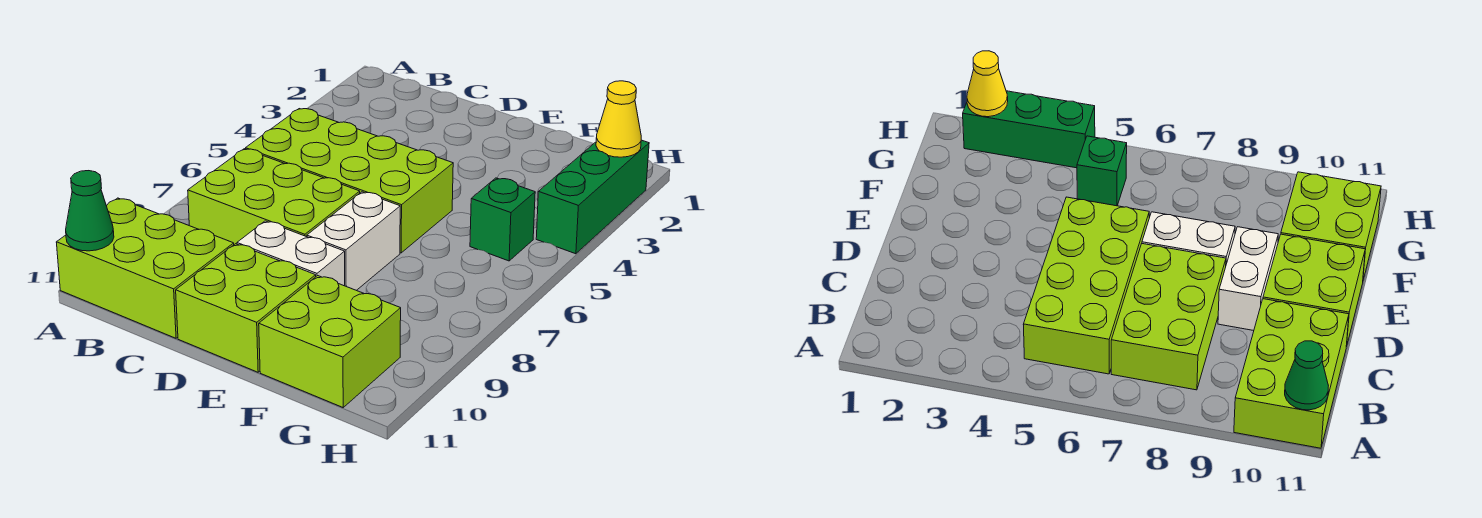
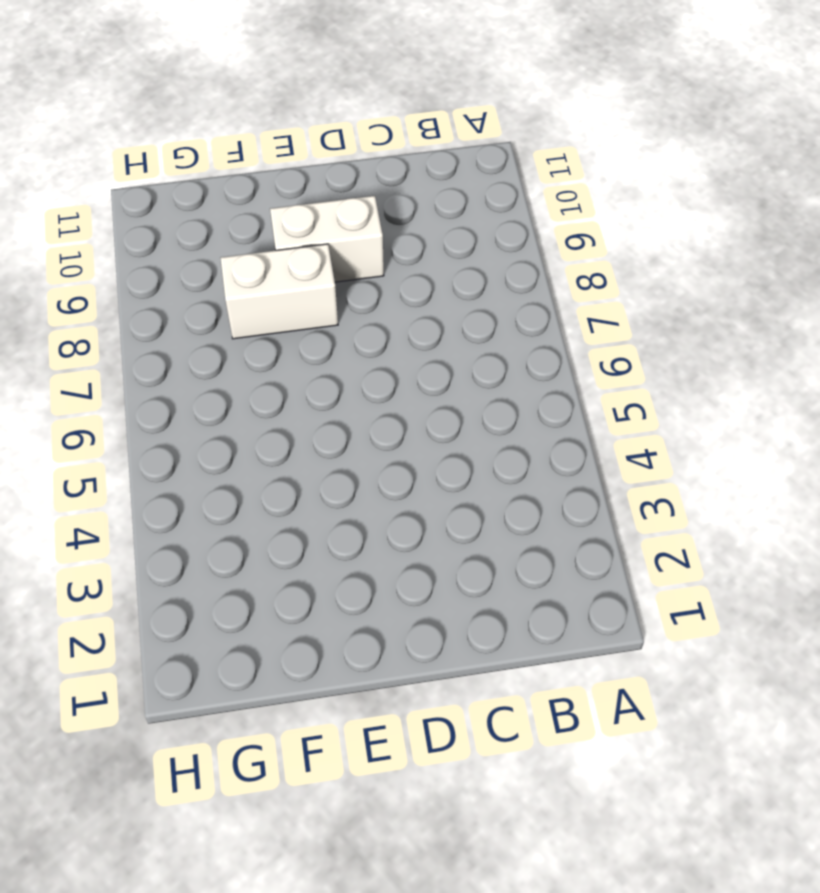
white brick E8:F8 level 1 -> white brick E7:E8 level 1
none -> lime brick A10:C11 level 1
none -> lime brick B5:E6 level 1

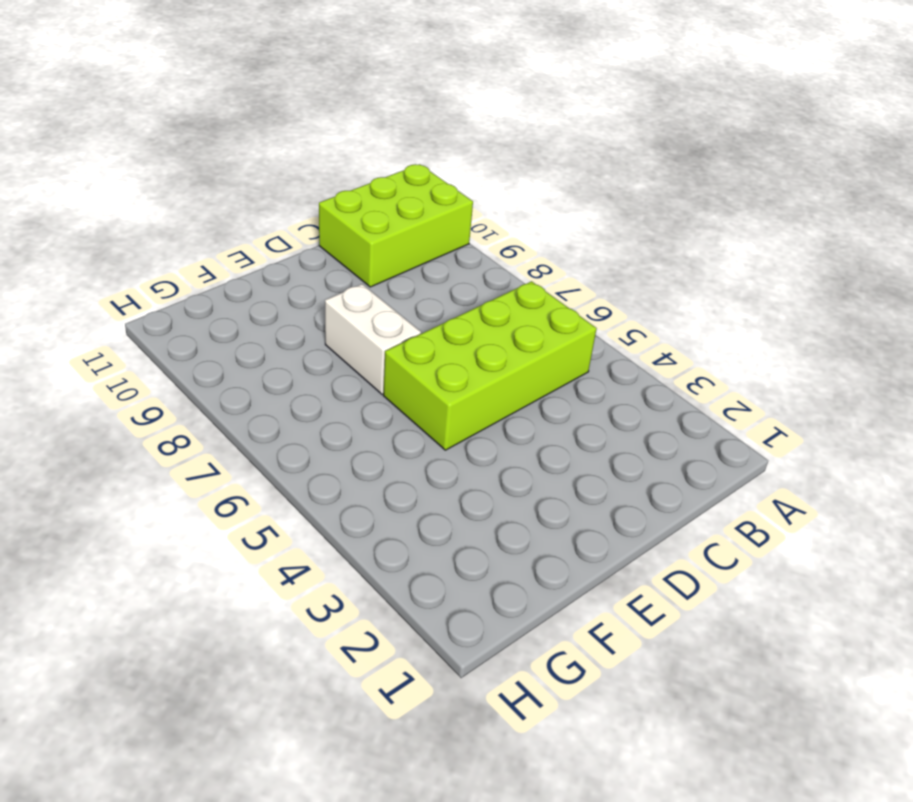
none -> lime brick B7:D8 level 1
none -> white brick D9:E9 level 1

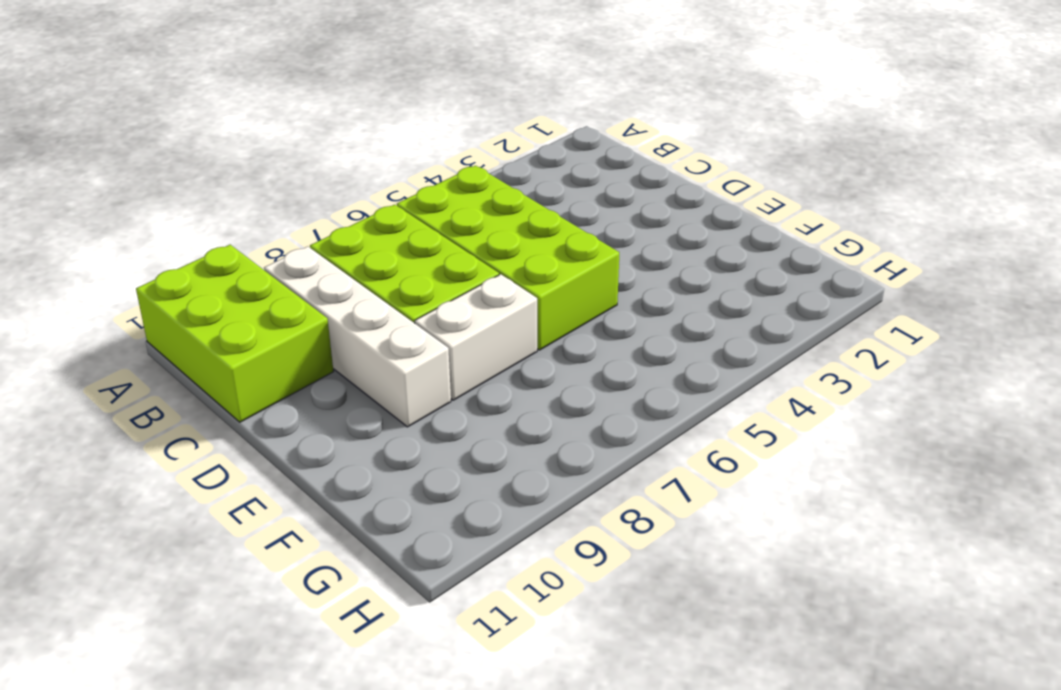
white brick B9:E9 level 1 -> white brick D9:E9 level 1
none -> lime brick D10:E11 level 1
none -> lime brick F10:G11 level 1

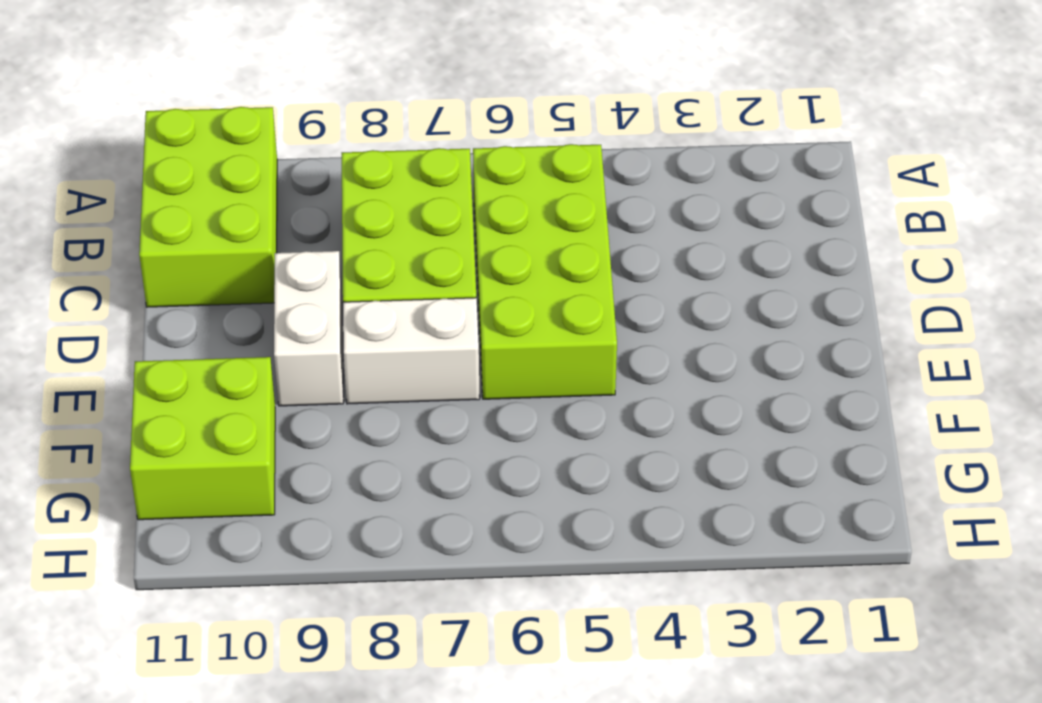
none -> lime brick D10:E11 level 1
none -> green brick G5 level 1

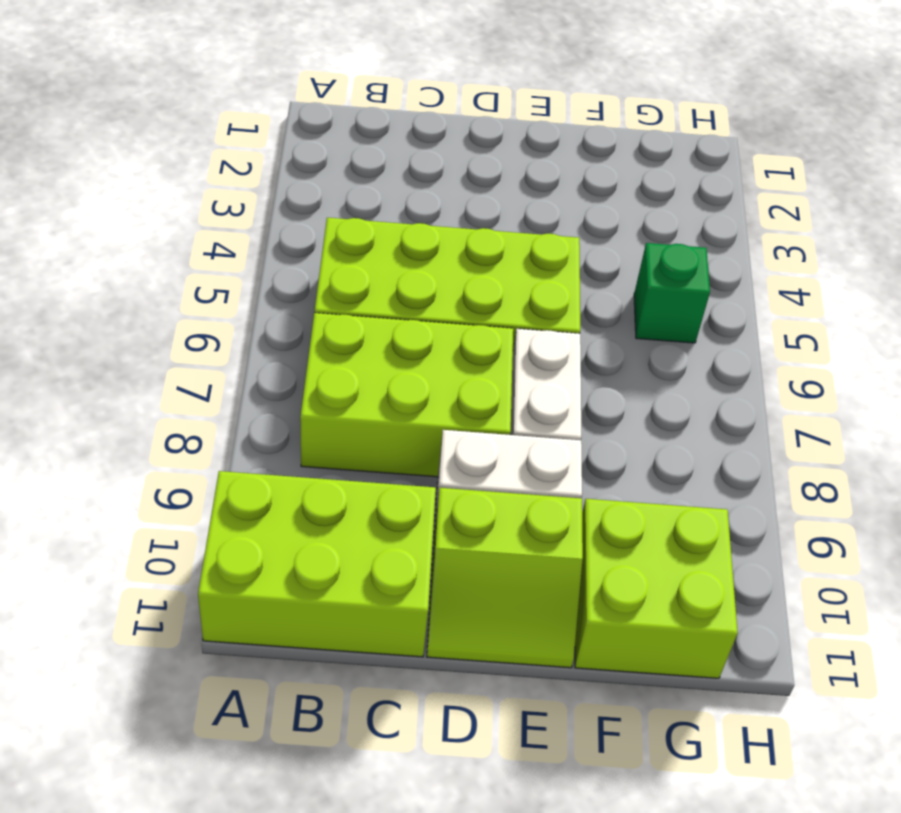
lime slope D10:E11 level 1 top 10 -> lime brick D10:E11 level 1
none -> green brick H2:H4 level 1
none -> green cone A11 level 2

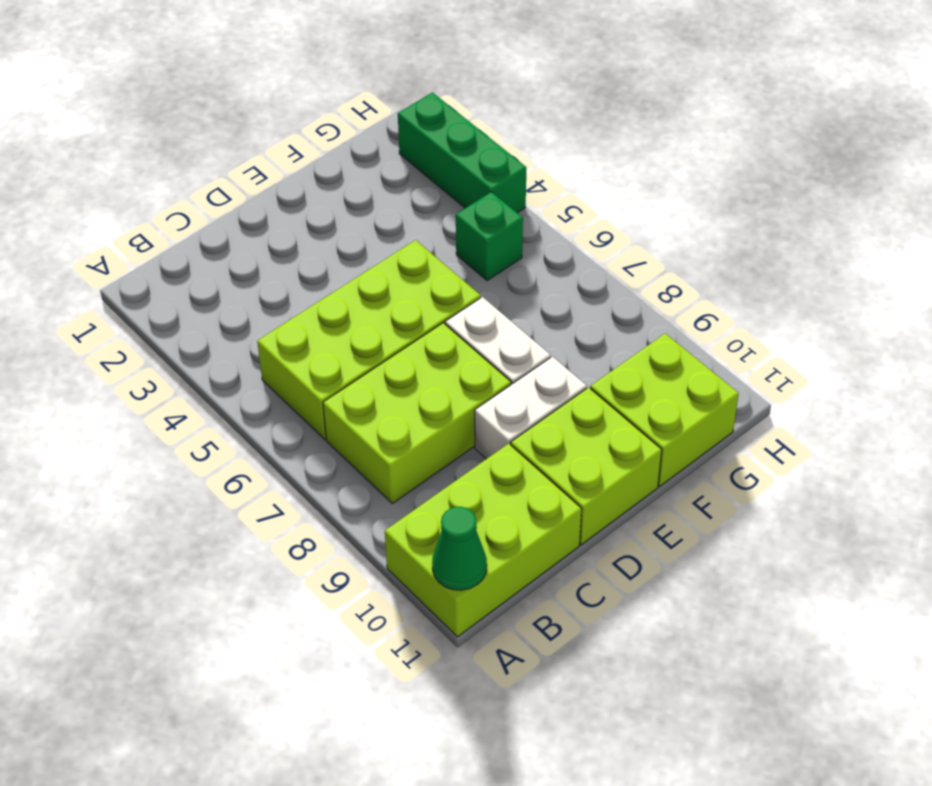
none -> yellow cone H2 level 2

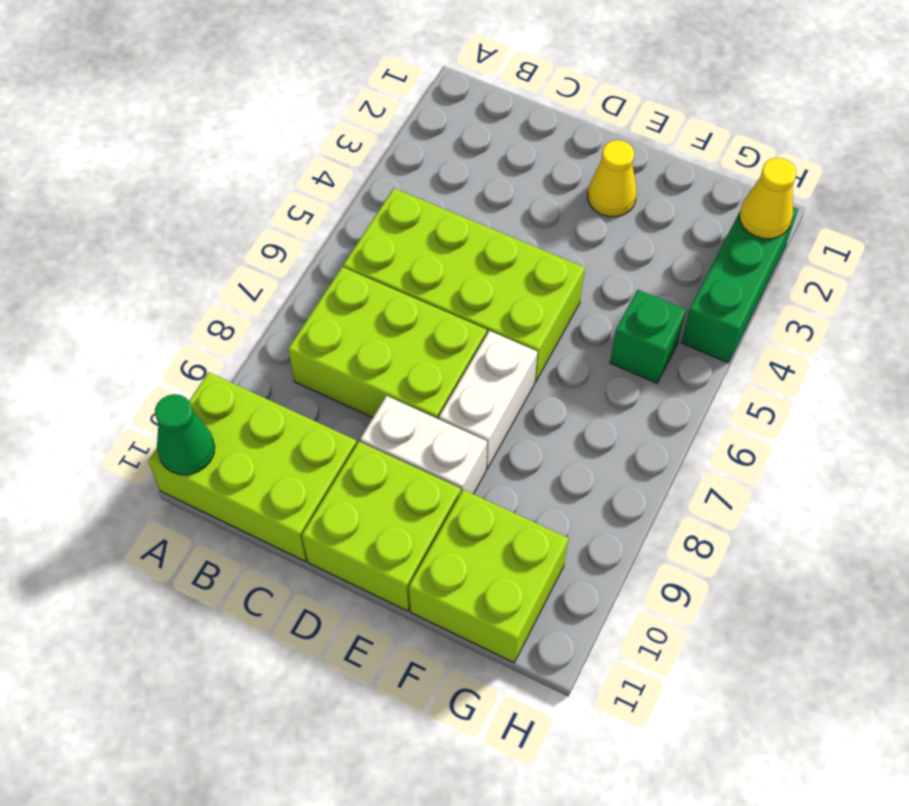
yellow cone E2 level 1 -> none

